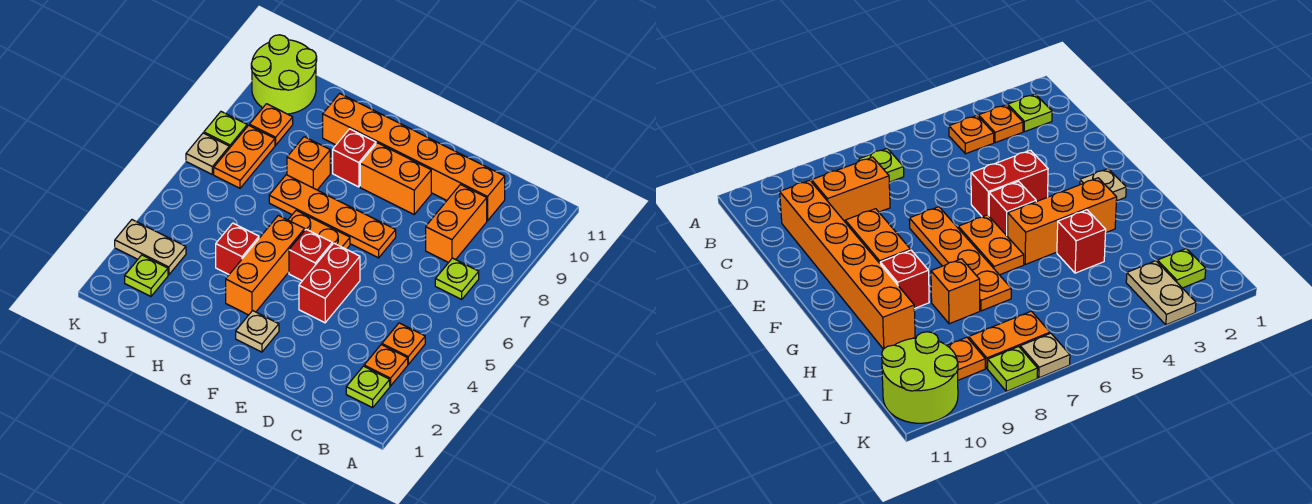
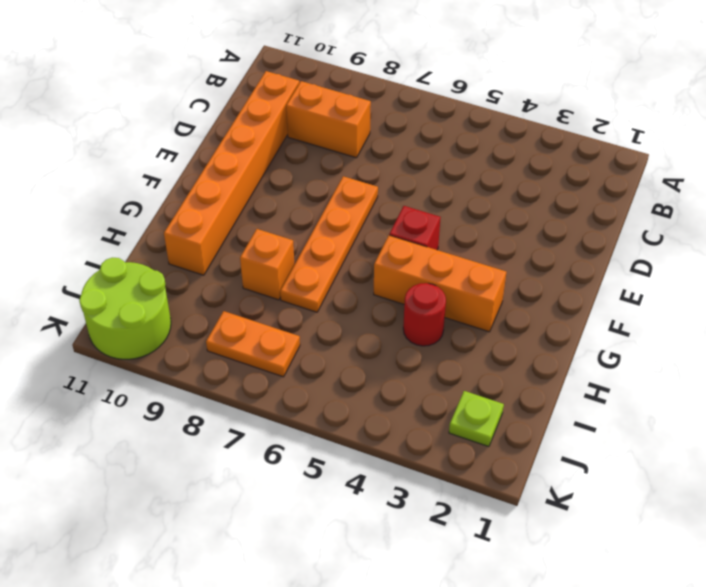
red round brick H4 level 1 -> red brick H4 level 1
none -> lime plate B2 level 1
none -> orange plate B3 level 1
none -> orange plate B4 level 1

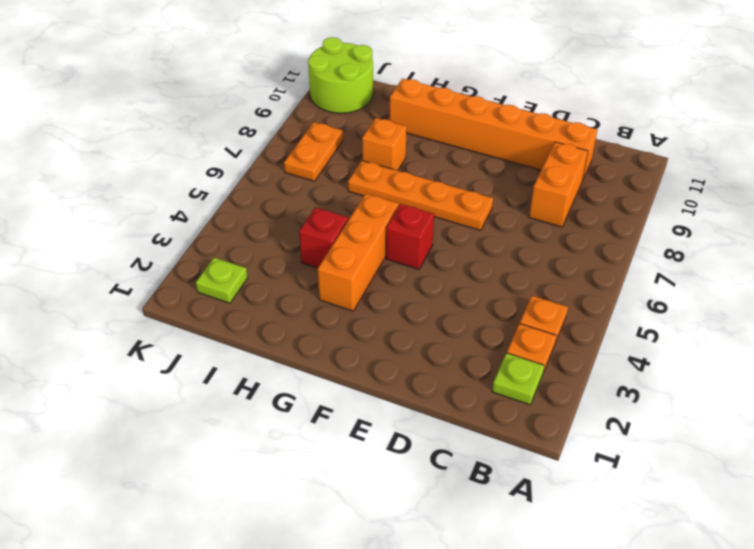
none -> lime plate B7 level 1
none -> red brick E4:E5 level 1
none -> orange brick E9:F9 level 1

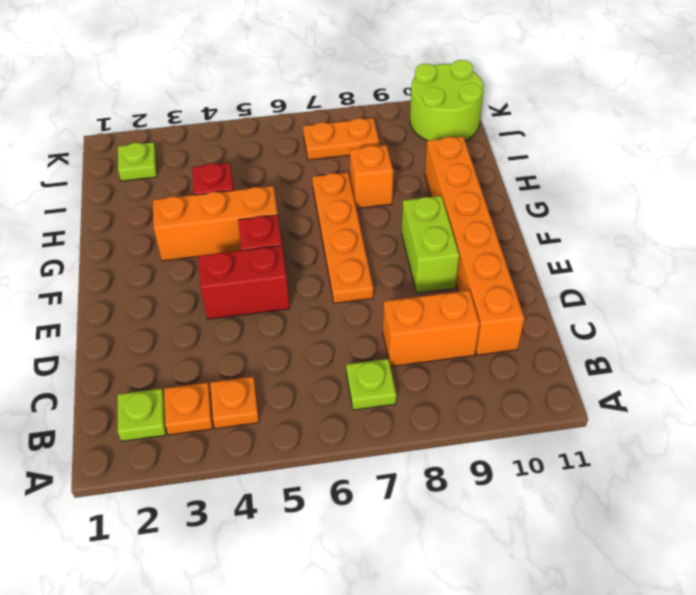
lime brick E9:F9 level 1 -> orange brick E9:F9 level 1
none -> tan plate F2 level 1
none -> orange plate F6:G6 level 1
none -> red brick G9 level 1

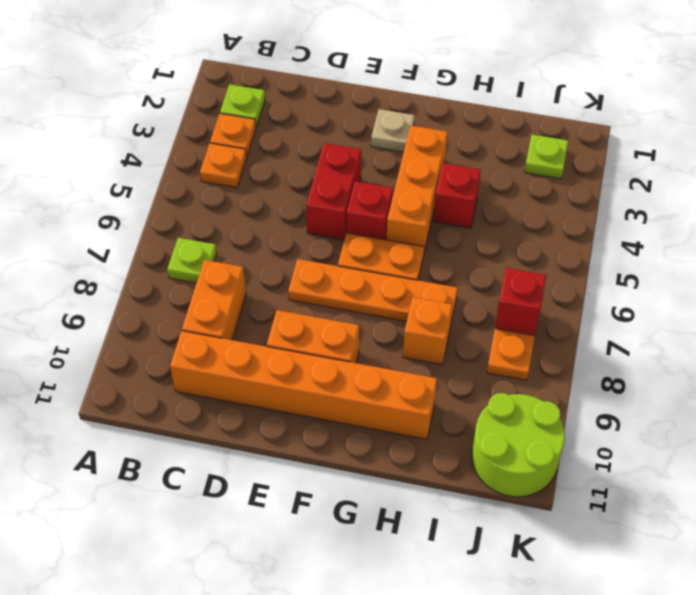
red brick J7 level 2 -> red brick G9 level 1
none -> tan plate J3:K3 level 1
none -> orange plate J9 level 1
none -> tan plate K7 level 1

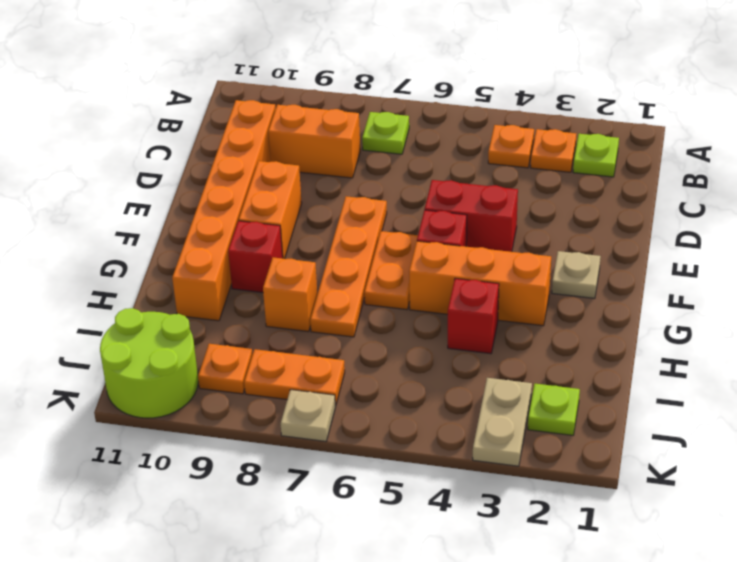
none -> lime plate K8 level 1

